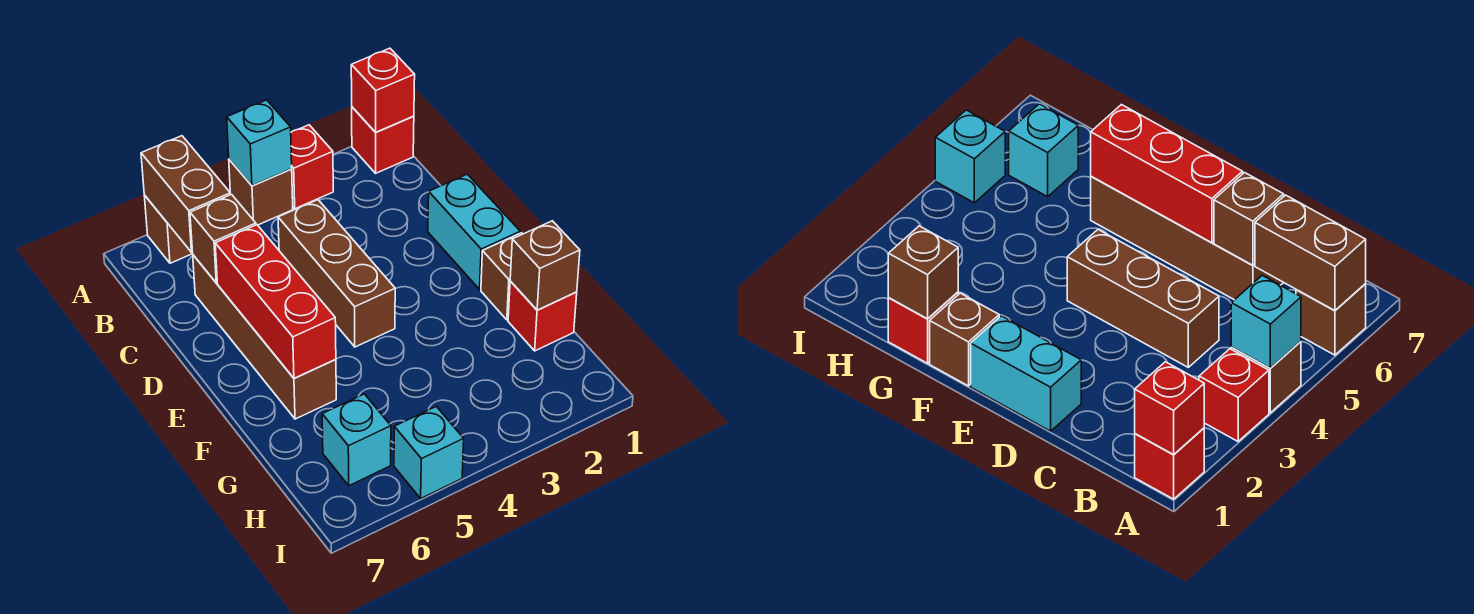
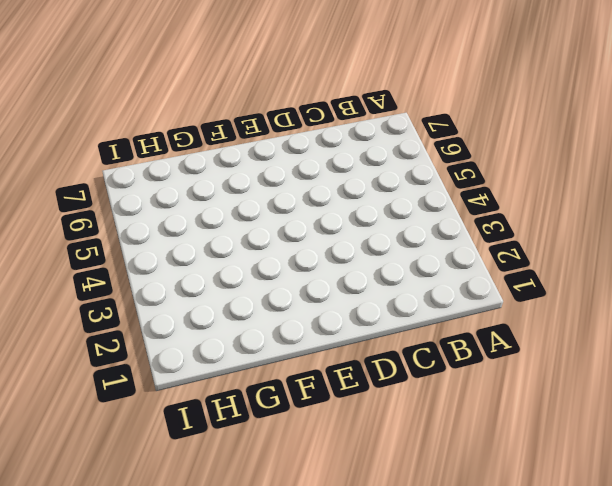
none -> red brick A1 level 1
none -> red brick A3 level 1
none -> brown brick A4 level 1

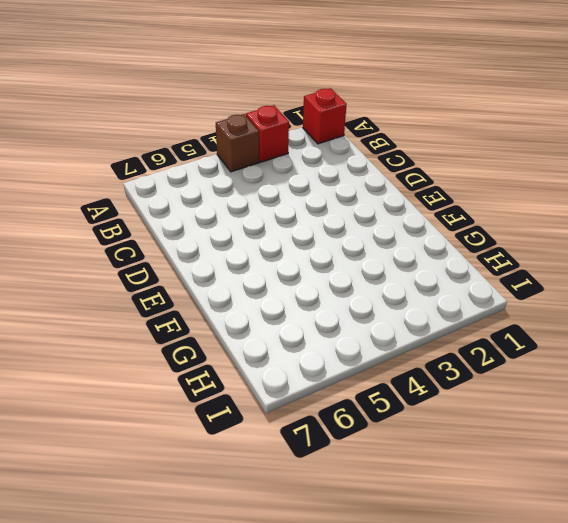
none -> brown brick A6 level 1
none -> brown brick C4:E4 level 1
none -> brown brick C6:F6 level 1

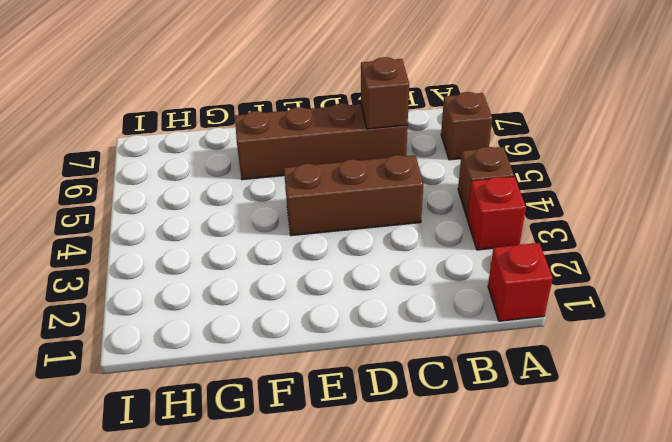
none -> cyan brick D1:E1 level 1
none -> brown brick F1 level 1
none -> red brick G1 level 1

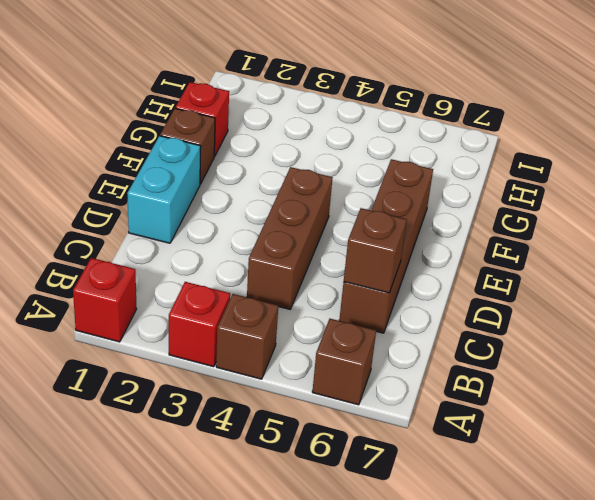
none -> cyan brick H6 level 1
none -> cyan brick I5 level 1
none -> red brick A1 level 2

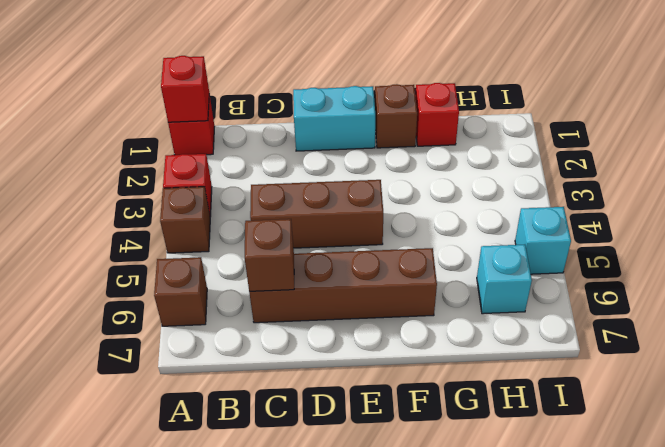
none -> cyan brick A4 level 2
none -> brown brick A6:B6 level 2
none -> red brick D6:F6 level 2

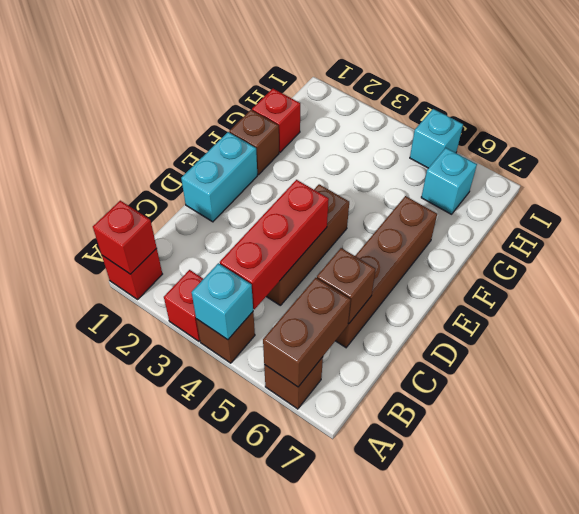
red brick B4:D4 level 2 -> red brick D6:F6 level 2
none -> brown brick G1 level 2

